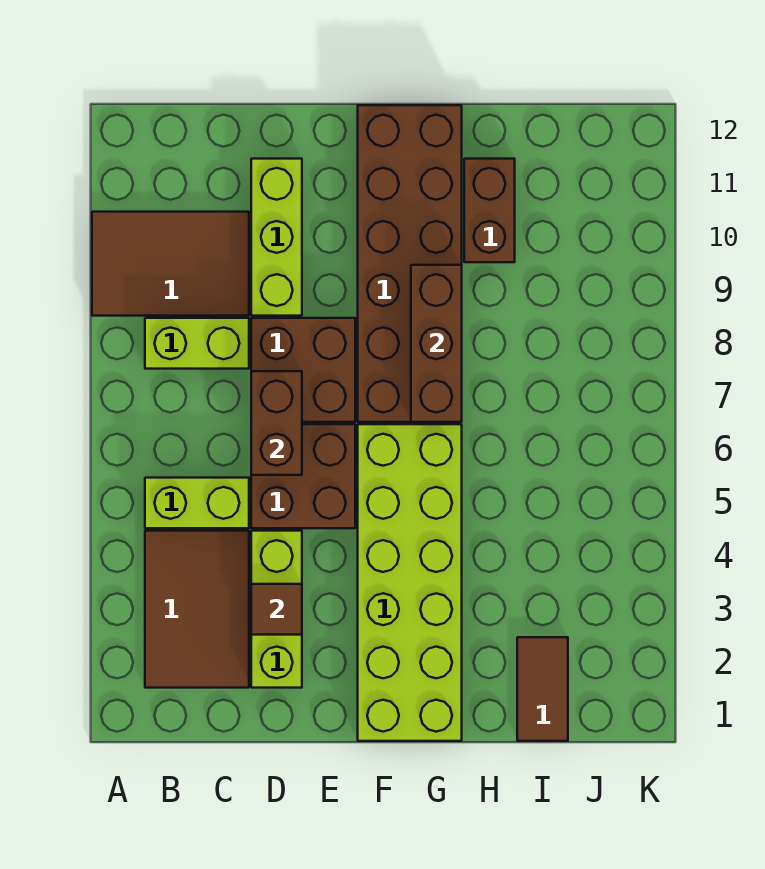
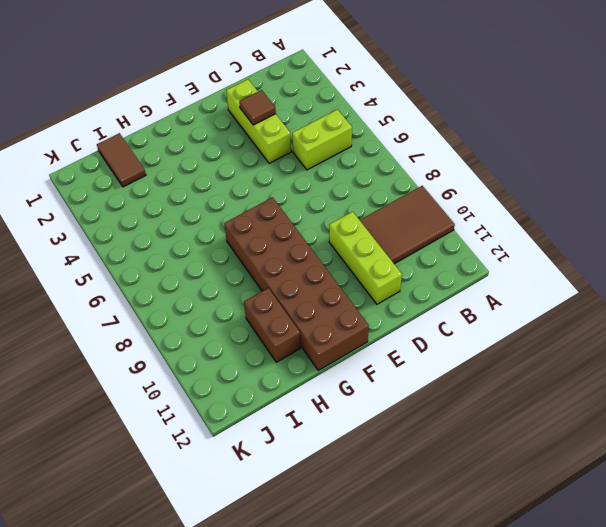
none -> brown tile B2:C4 level 1
none -> lime brick B8:C8 level 1
none -> brown brick D5:E6 level 1

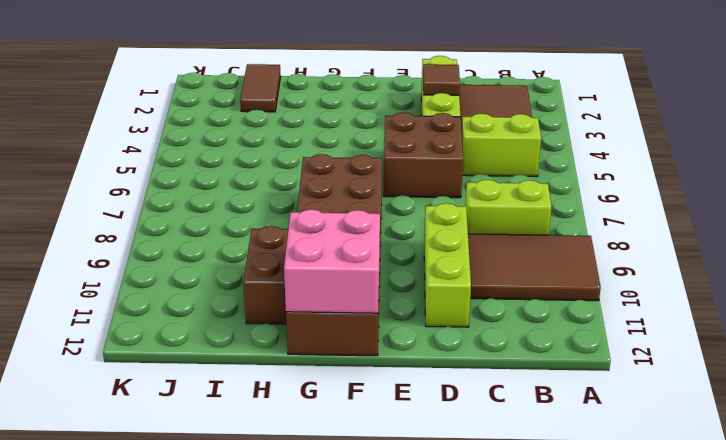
pink brick F11:G12 level 2 -> none
none -> brown brick D7:E8 level 1
none -> lime brick F1:G6 level 1
none -> brown brick D6:D7 level 2

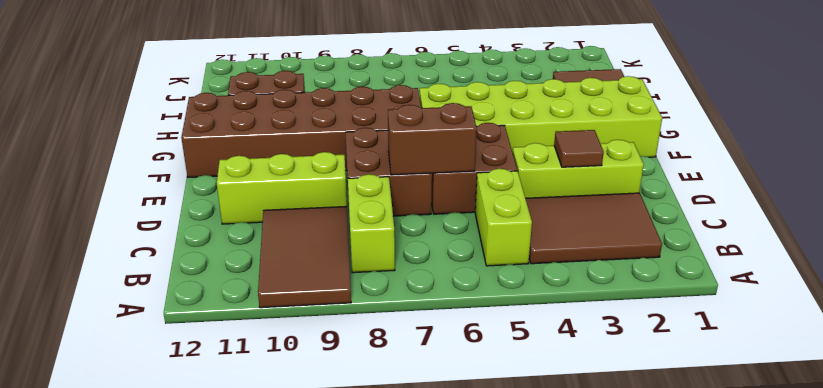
none -> brown brick G7:G9 level 2

